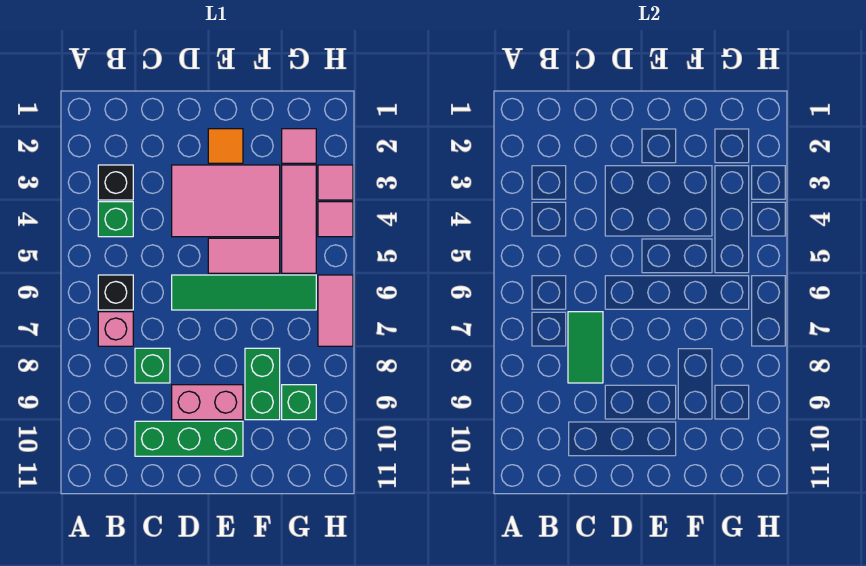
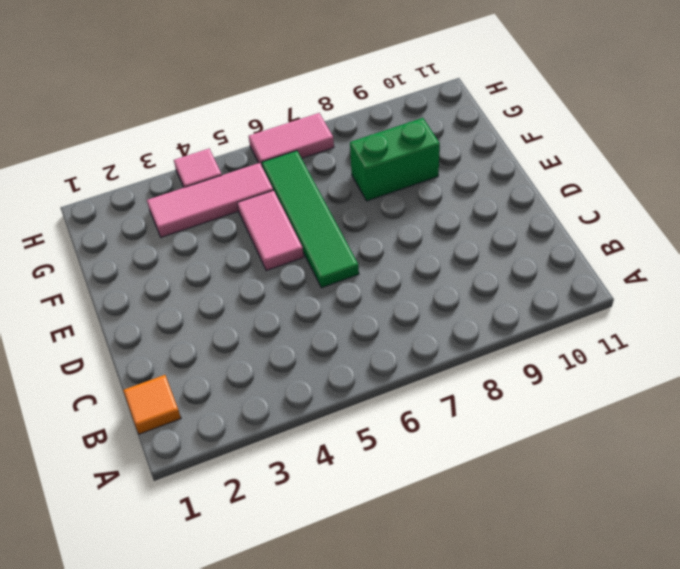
orange tile B1 level 1 -> orange tile E2 level 1
none -> black brick B3 level 1
none -> green brick B4 level 1
none -> black brick B6 level 1

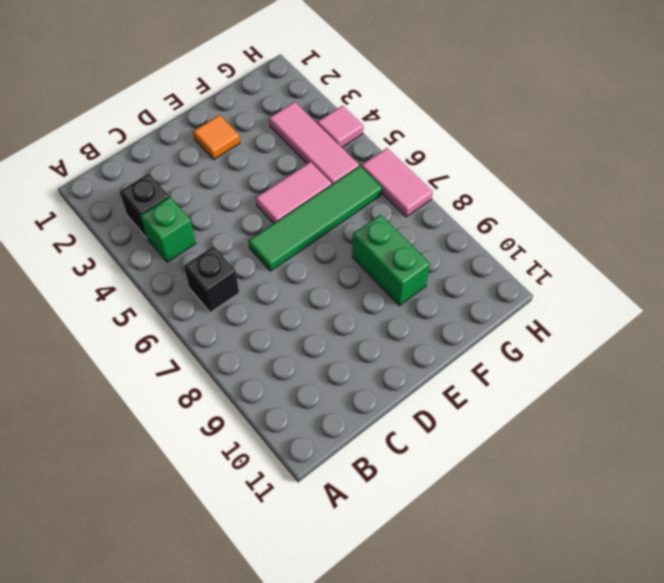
none -> pink brick B7 level 1
none -> green brick C8 level 1
none -> green brick C10:E10 level 1

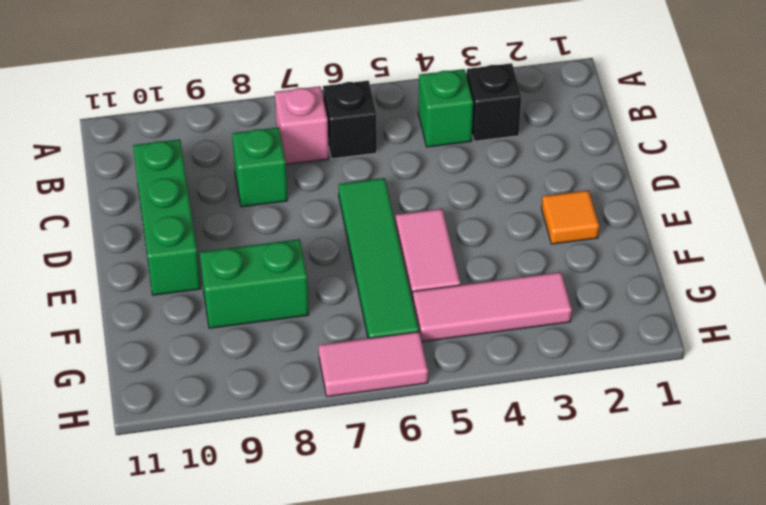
none -> pink tile D3:F4 level 1
none -> pink brick D9:E9 level 1
none -> pink tile G2 level 1

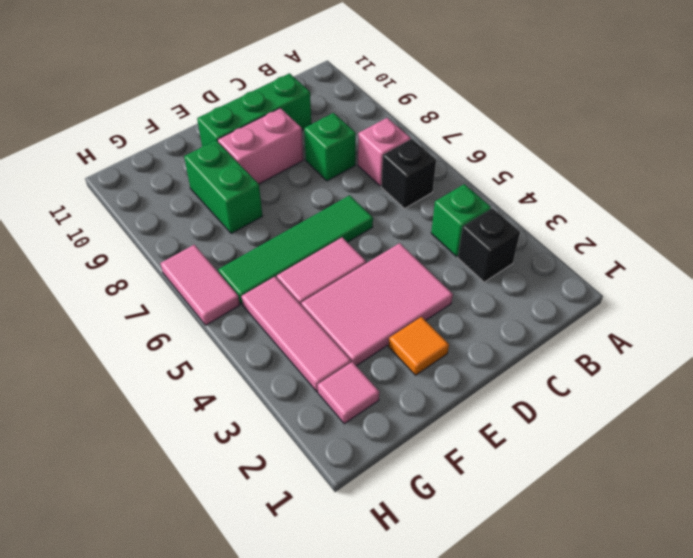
none -> green brick G9 level 1
none -> pink tile H3 level 1
none -> pink tile H4 level 1

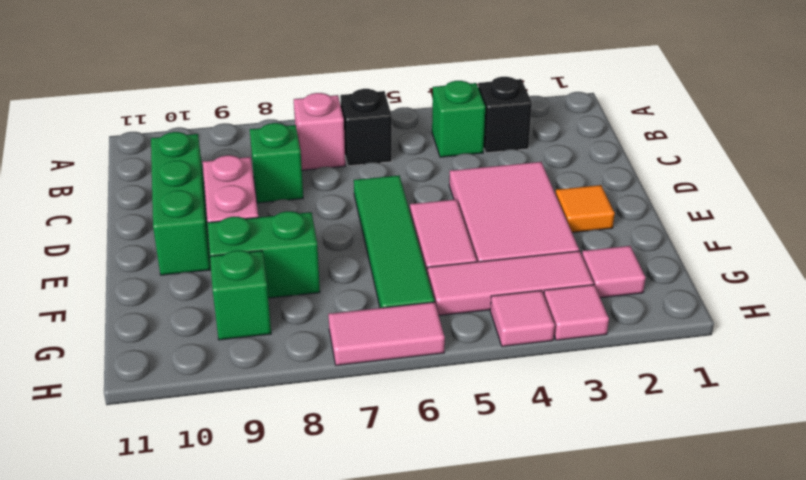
none -> green tile C7:C8 level 2

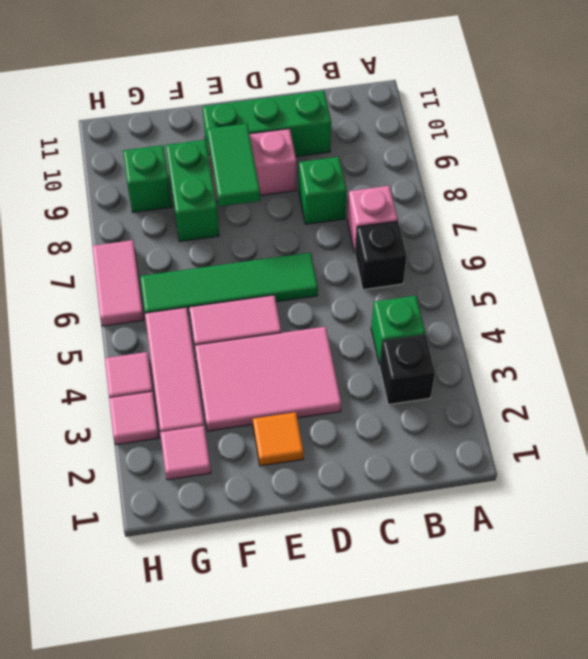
green tile E8:E9 level 2 -> green tile C7:C8 level 2

